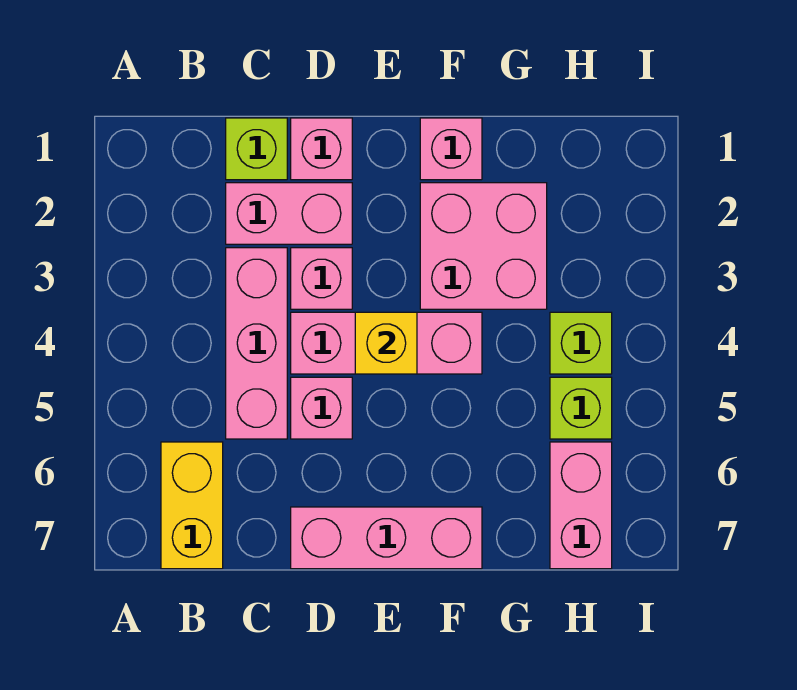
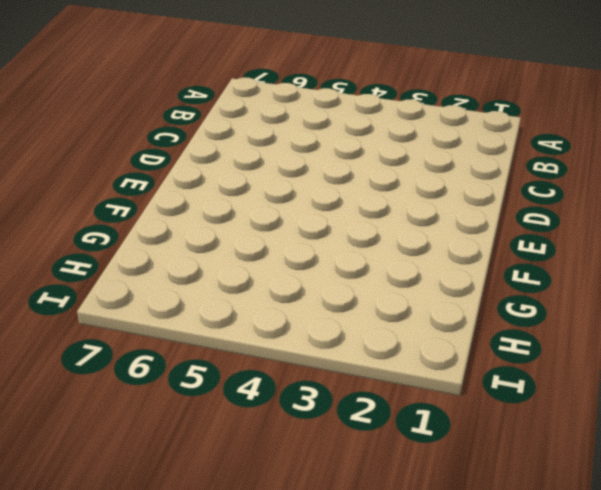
none -> yellow brick B6:B7 level 1
none -> lime brick C1 level 1
none -> pink brick C2:D2 level 1

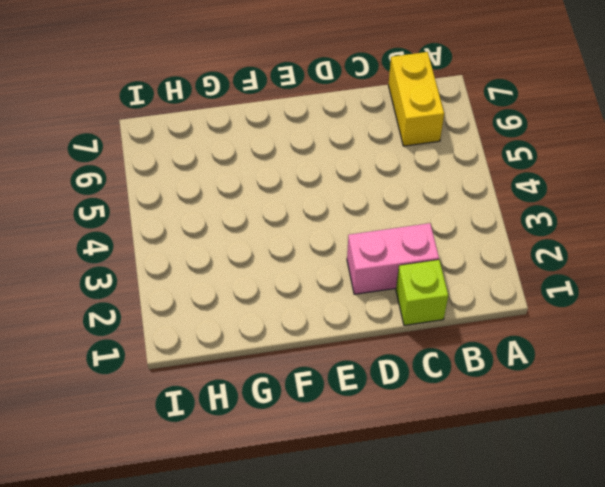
none -> pink brick C3:C5 level 1
none -> pink brick D1 level 1
none -> pink brick D3 level 1

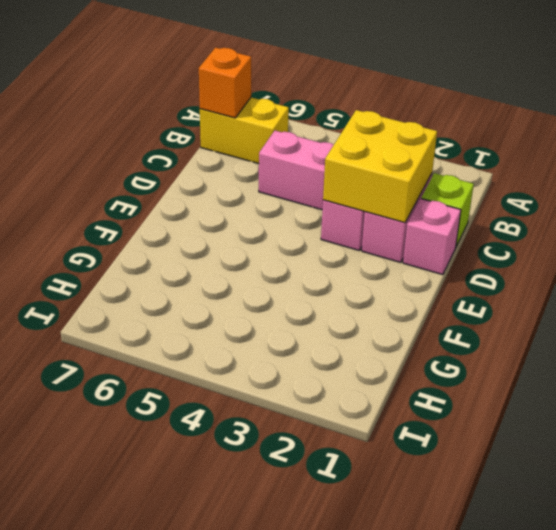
orange brick B7 level 2 -> none
yellow brick C2:D3 level 2 -> none
none -> pink brick D4:F4 level 1
none -> pink brick D5 level 1
none -> pink brick D7:F7 level 1

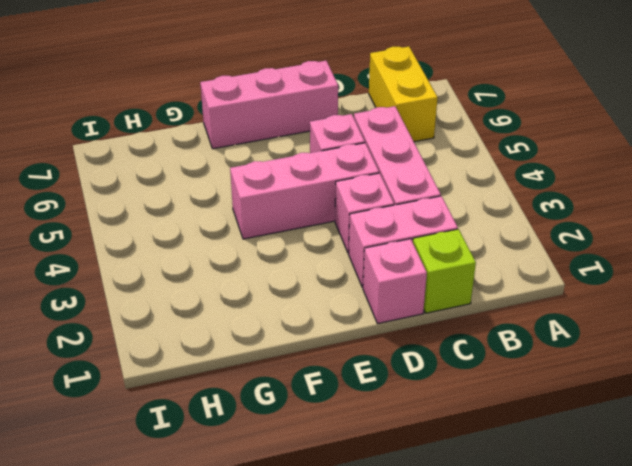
none -> pink brick F1 level 1
none -> pink brick F2:G3 level 1
none -> lime brick H4 level 1

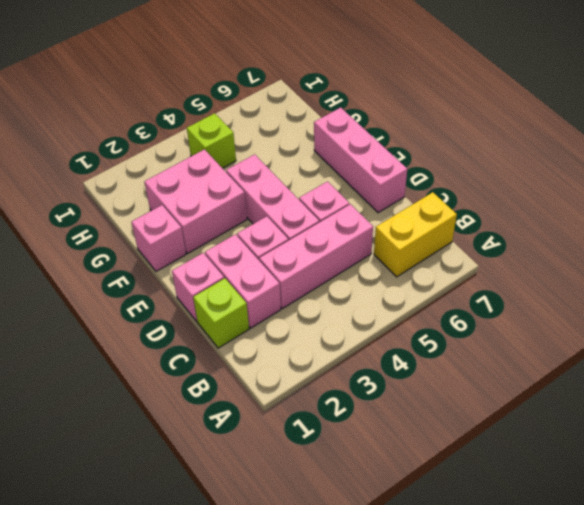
none -> lime brick H5 level 1
none -> pink brick H6:H7 level 1
none -> yellow brick E4 level 2

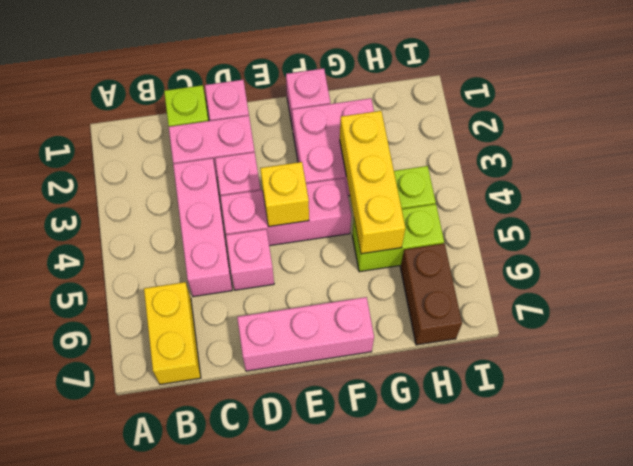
yellow brick G3:G5 level 2 -> none
lime brick G5:H5 level 1 -> lime brick H5 level 1
brown brick H6:H7 level 1 -> pink brick H6:H7 level 1

